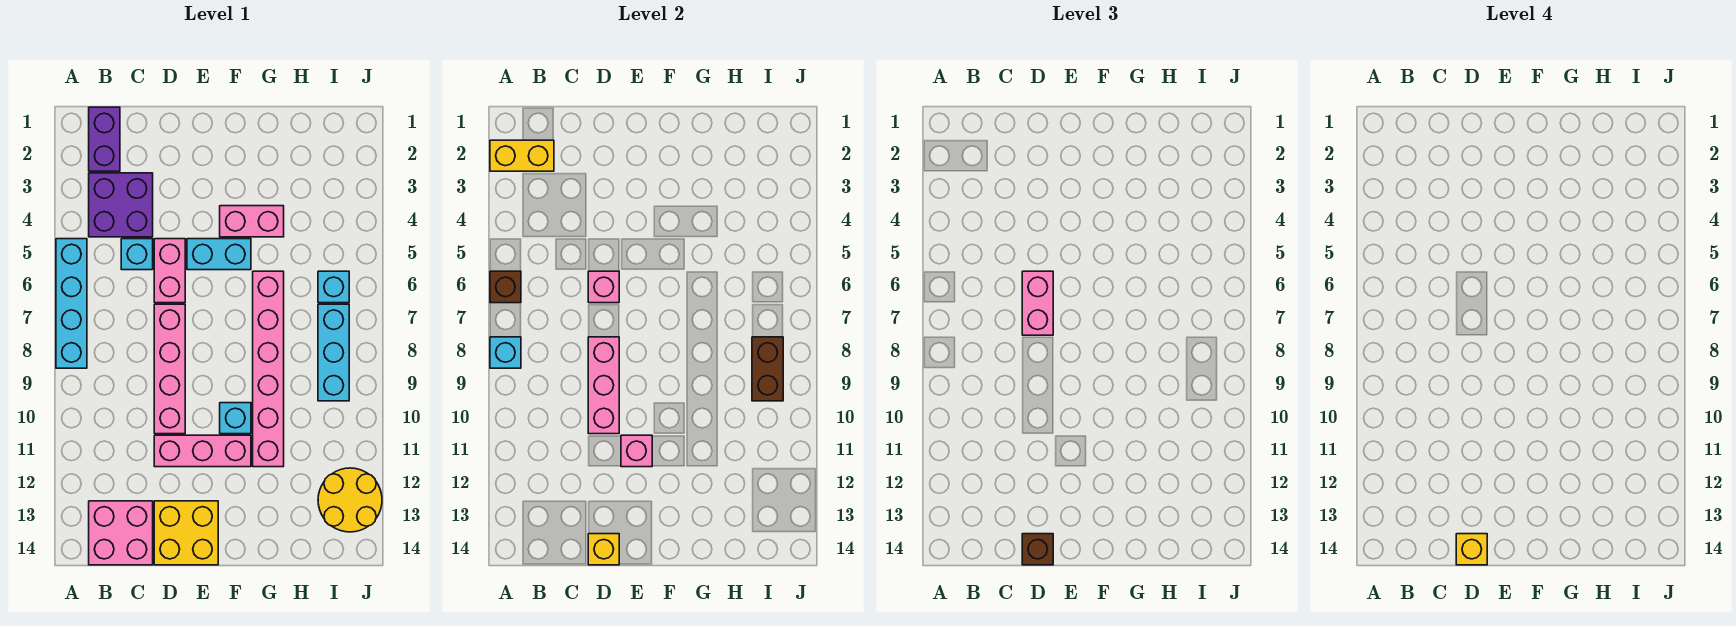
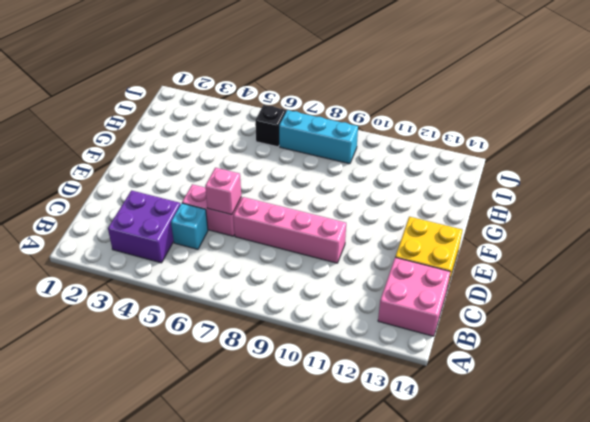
black brick I6 level 1 -> cyan brick I6 level 1
none -> cyan brick A5:A8 level 1
none -> purple brick B1:B2 level 1
none -> pink brick D11:F11 level 1

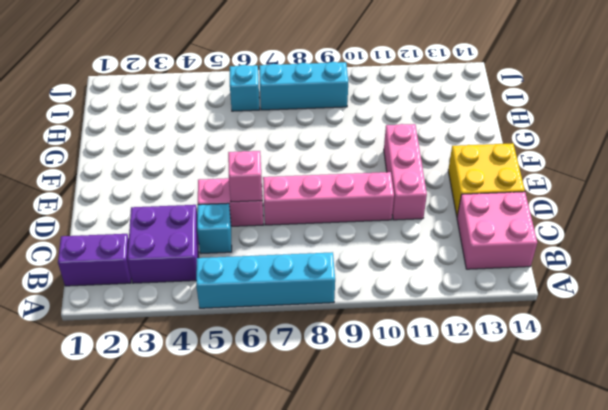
none -> cyan brick E5:F5 level 1
none -> pink brick F4:G4 level 1
none -> cyan brick F10 level 1

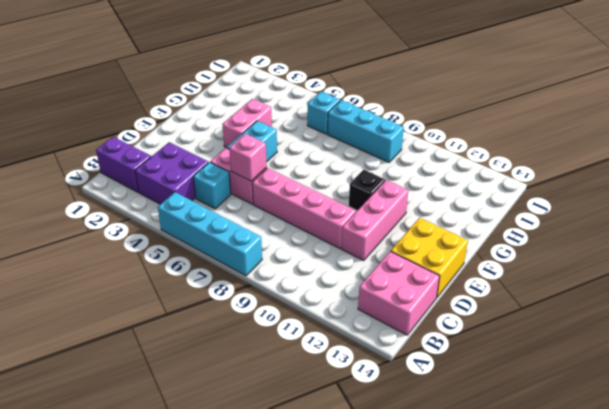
black brick F10 level 1 -> cyan brick F10 level 1
none -> pink brick G6:G11 level 1
none -> yellow round brick I12:J13 level 1
none -> yellow brick A2:B2 level 2

